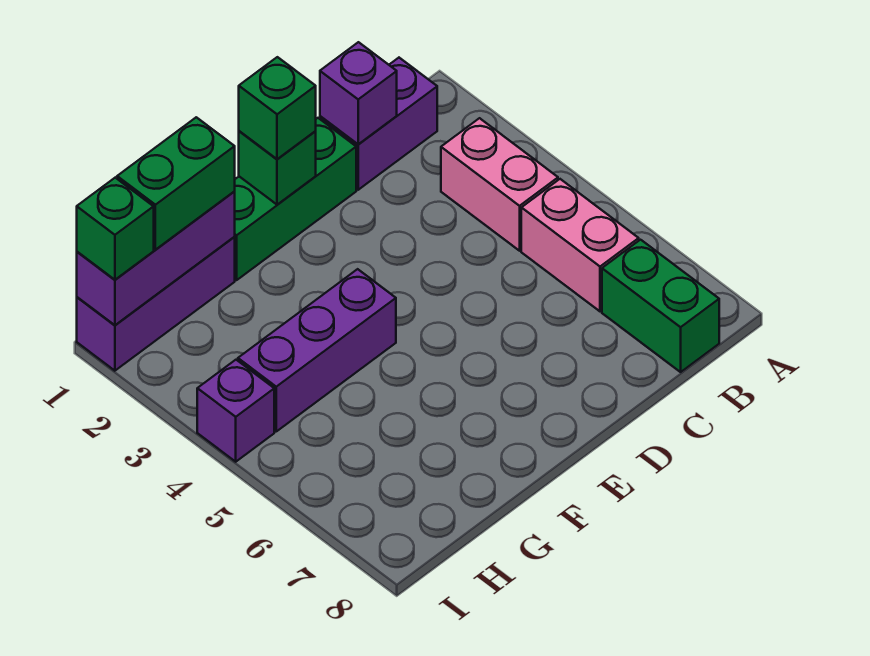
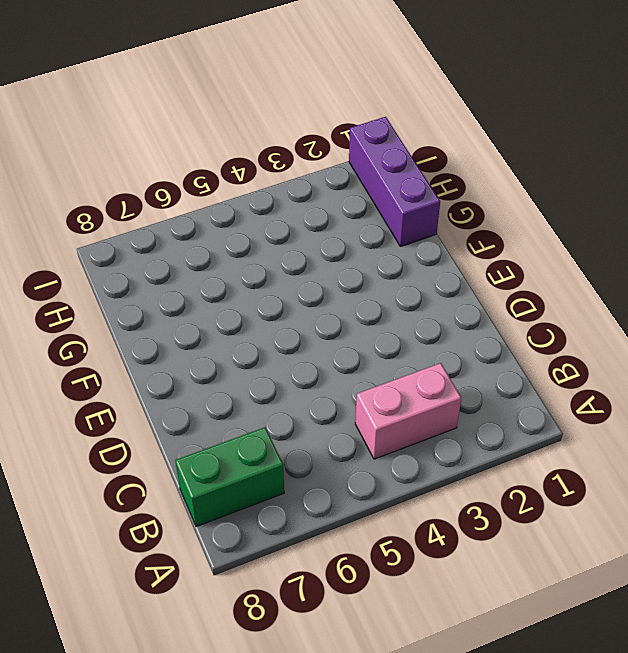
none -> purple brick B1:C1 level 1
none -> pink brick B5:B6 level 1
none -> green brick D1:F1 level 1

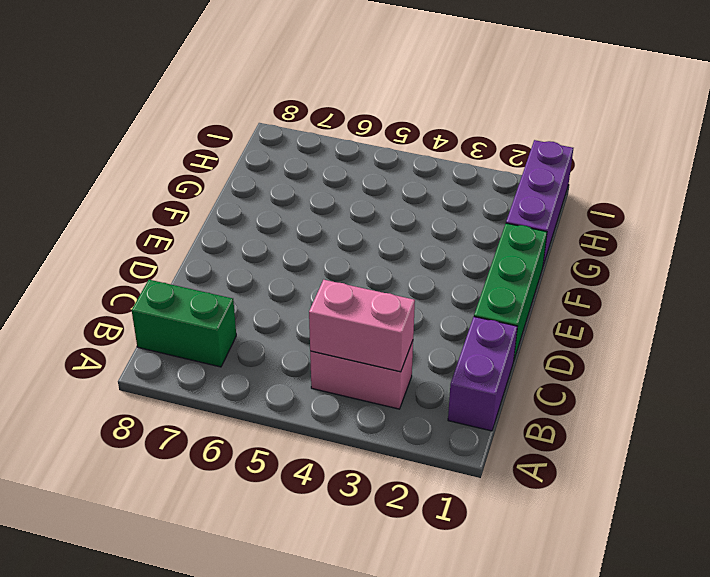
pink brick B3:B4 level 2 -> pink brick B5:B6 level 1
none -> purple brick F4:H4 level 1
none -> purple brick I4 level 1
none -> purple brick C1 level 2

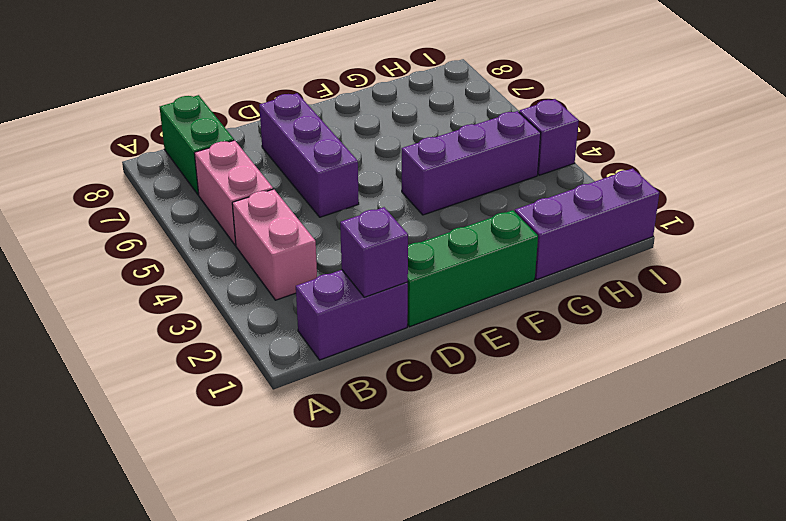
purple brick D5:D7 level 1 -> purple brick G1:I1 level 2
none -> green brick E1 level 2
none -> green brick E1 level 3
none -> green brick G1:H1 level 3

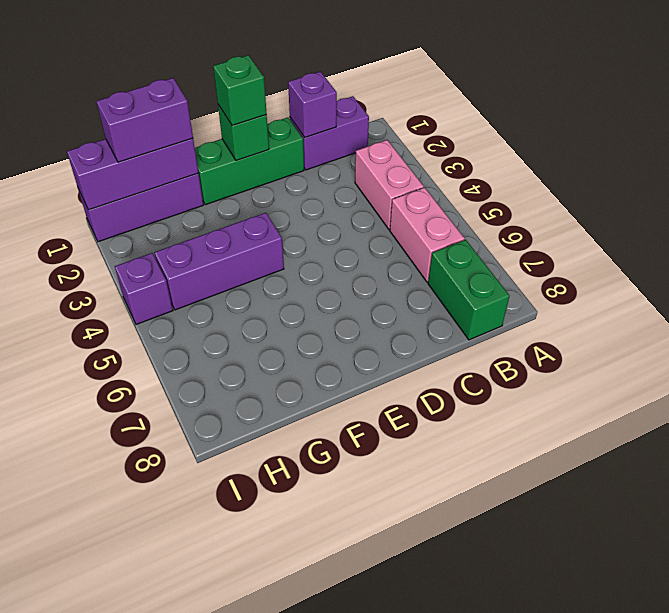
purple brick G1:H1 level 3 -> green brick G1:H1 level 3
none -> green brick I1 level 3

